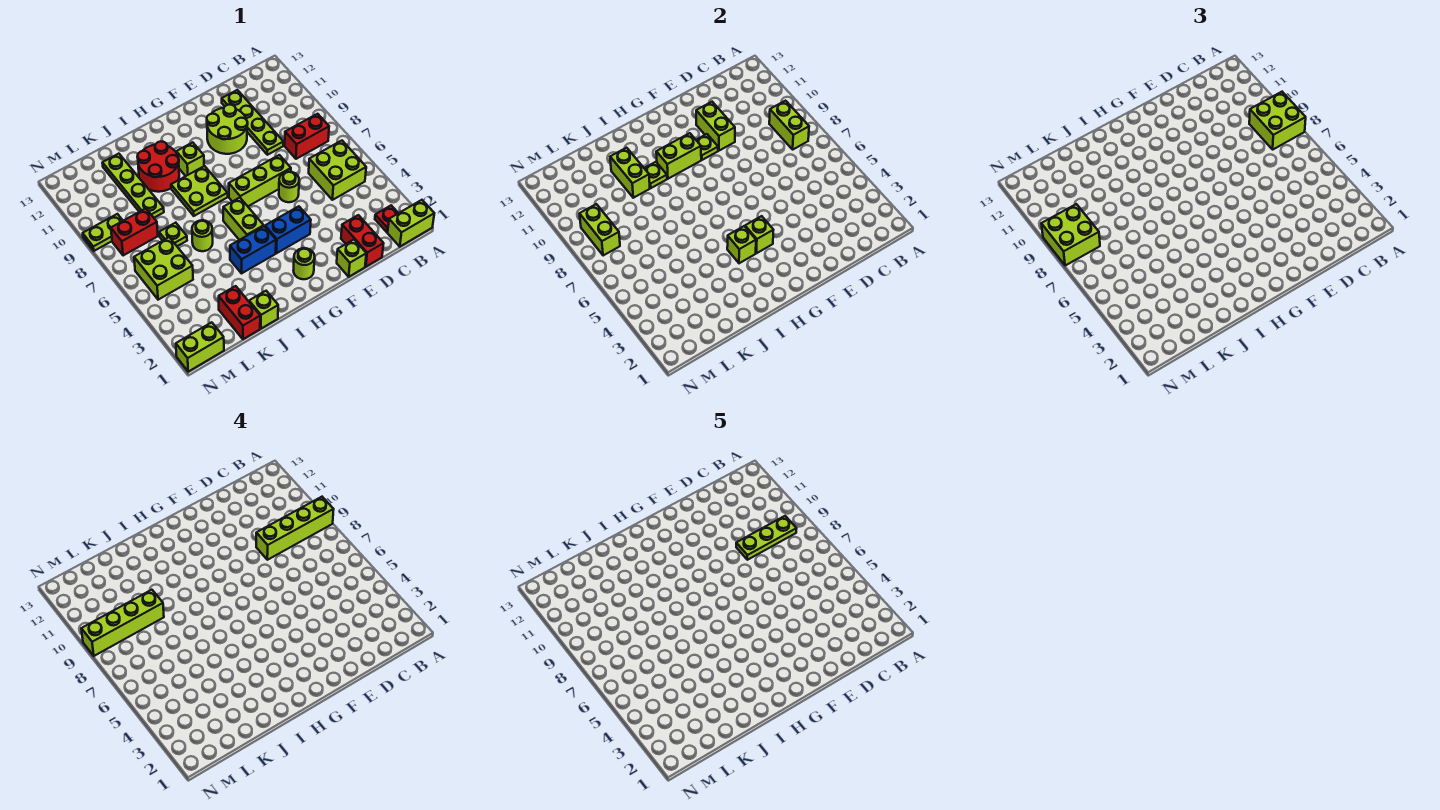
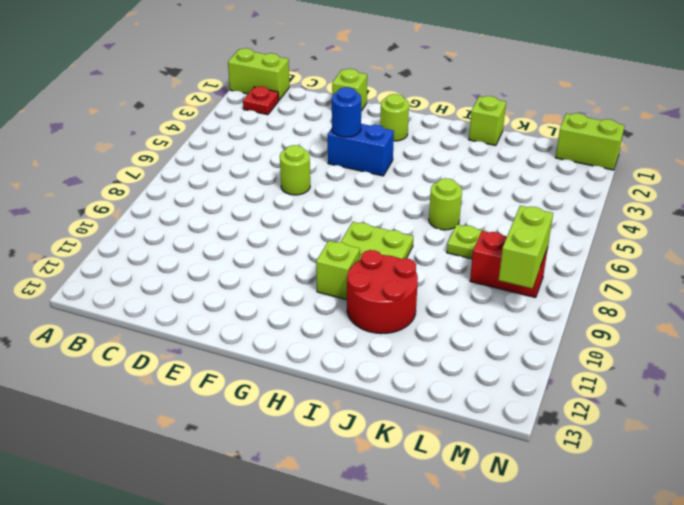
blue round brick F4 level 2 -> none
none -> lime brick B5:C6 level 1
none -> red brick B8:C8 level 1
none -> red brick D1:D2 level 1
none -> lime plate D9:D12 level 1

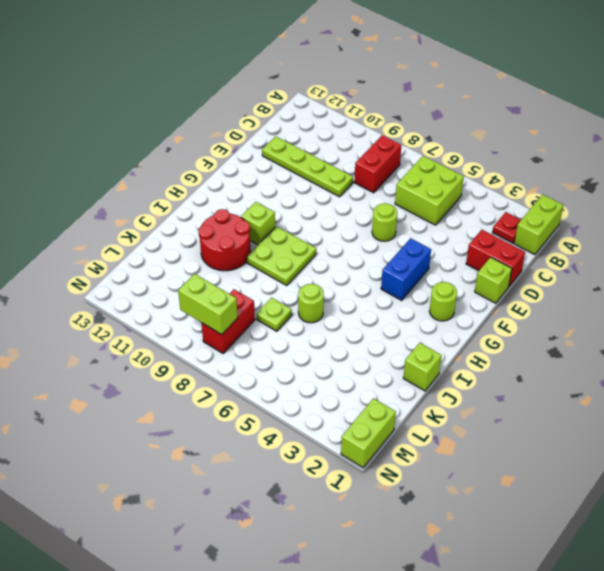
none -> lime brick E7:G7 level 1
none -> lime round brick E10:F11 level 1
none -> blue brick H4:I4 level 1
none -> lime brick H5:H6 level 1

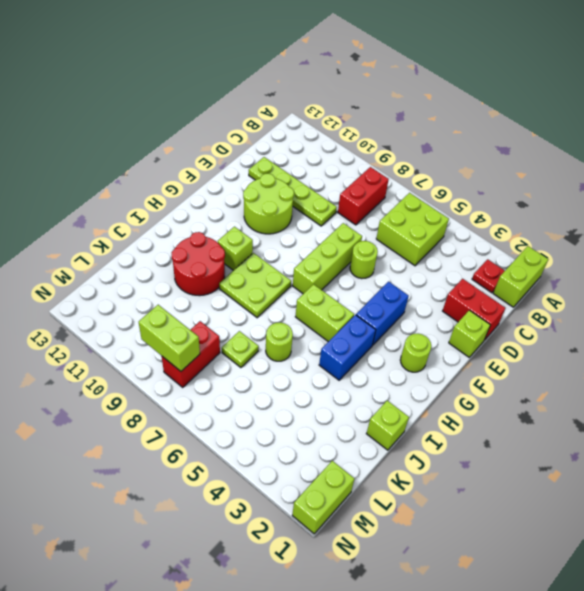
none -> red brick K1:K2 level 1
none -> lime plate K9:K12 level 1
none -> lime brick L5:M6 level 1
none -> lime plate M9:N9 level 1

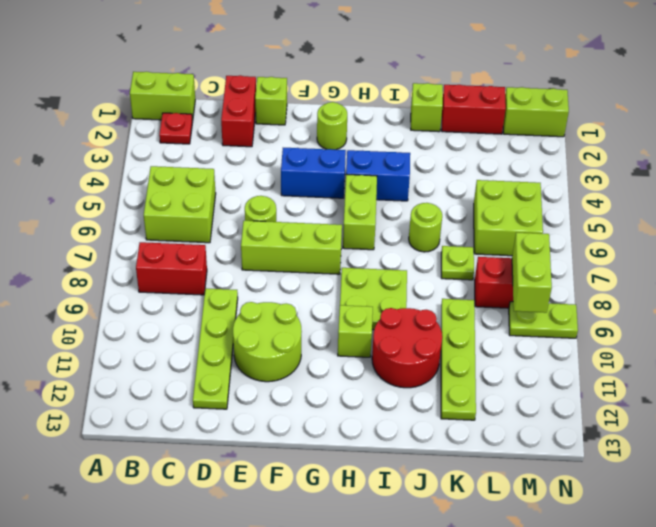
red brick K1:L1 level 1 -> red brick K1:K2 level 1
none -> lime brick B8:B9 level 2
none -> lime brick E10:E11 level 2
none -> lime plate F10 level 2
none -> lime brick G4 level 2

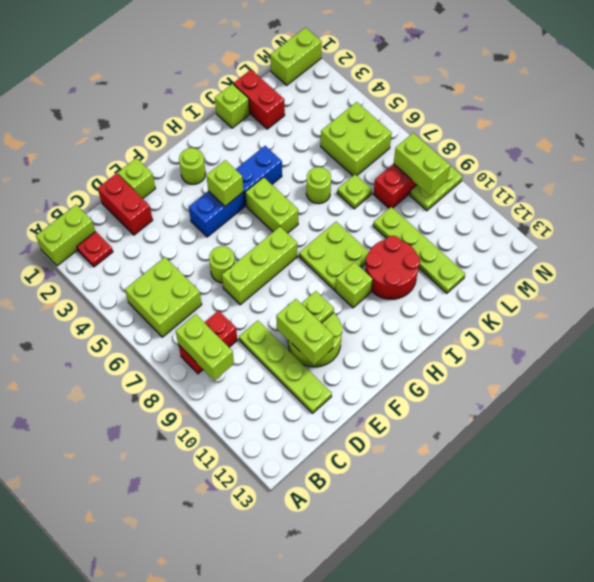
none -> lime brick G10:H10 level 2
none -> lime brick H4 level 2
none -> lime plate I10 level 2
none -> lime brick J10:J11 level 2

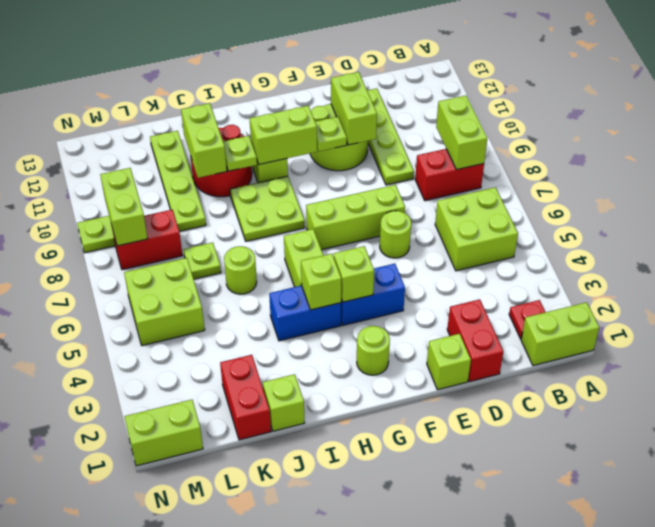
none -> lime brick A8:B9 level 3
none -> lime brick M8:N9 level 3
none -> lime brick A9:D9 level 4
none -> lime brick K9:N9 level 4

